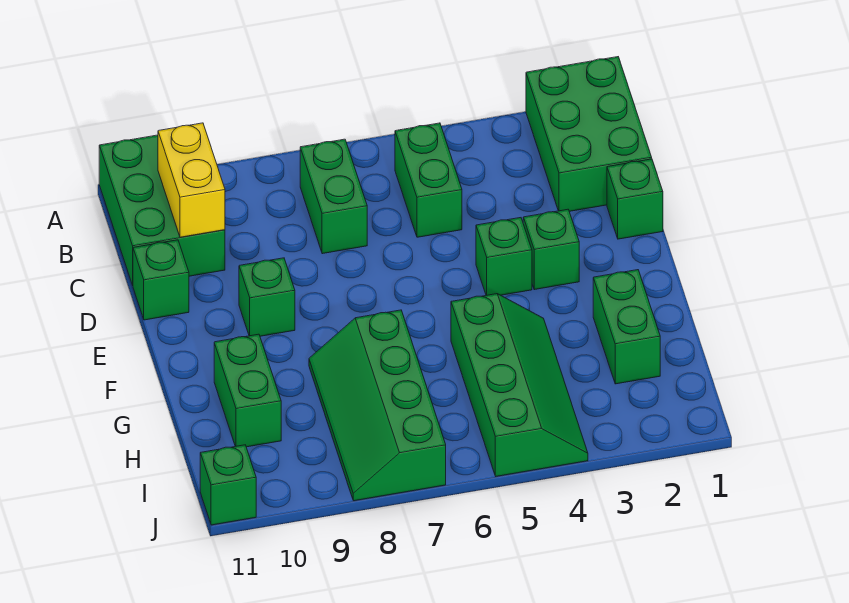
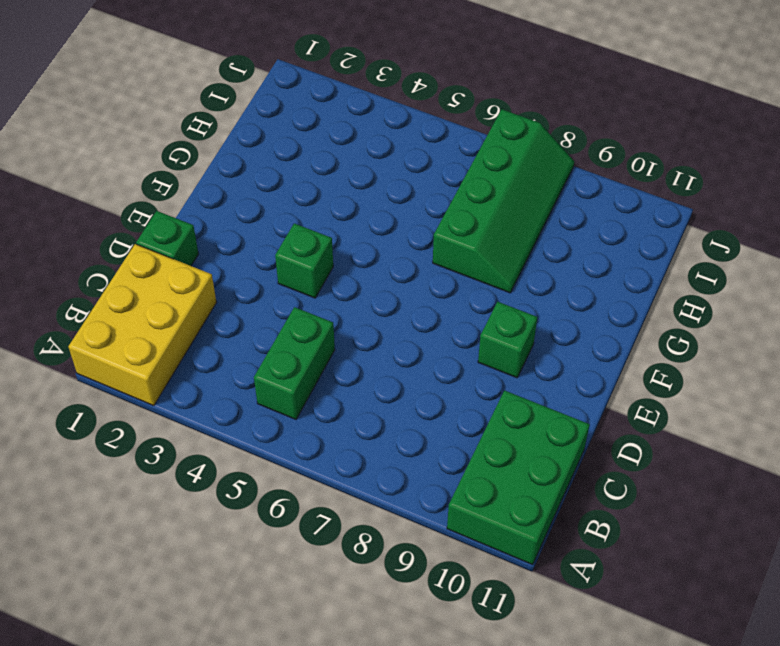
yellow brick A1:C2 level 1 -> green brick A1:C2 level 1
none -> green brick B7:C7 level 1
none -> green brick D11 level 1
none -> green brick E3 level 1

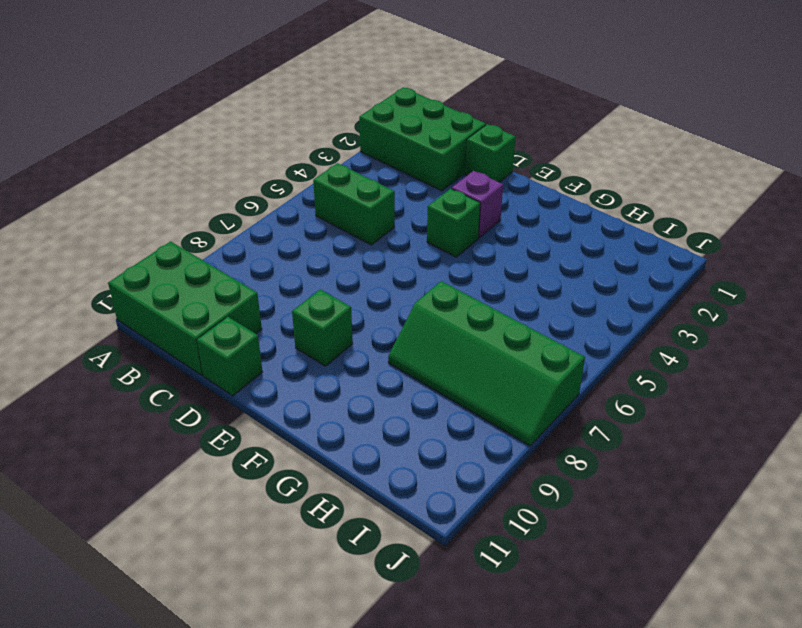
purple brick E3 level 1 -> green brick E3 level 1
none -> green brick B7:C7 level 1
none -> green brick G2:H2 level 1
none -> green slope G4:J5 level 1 top 5

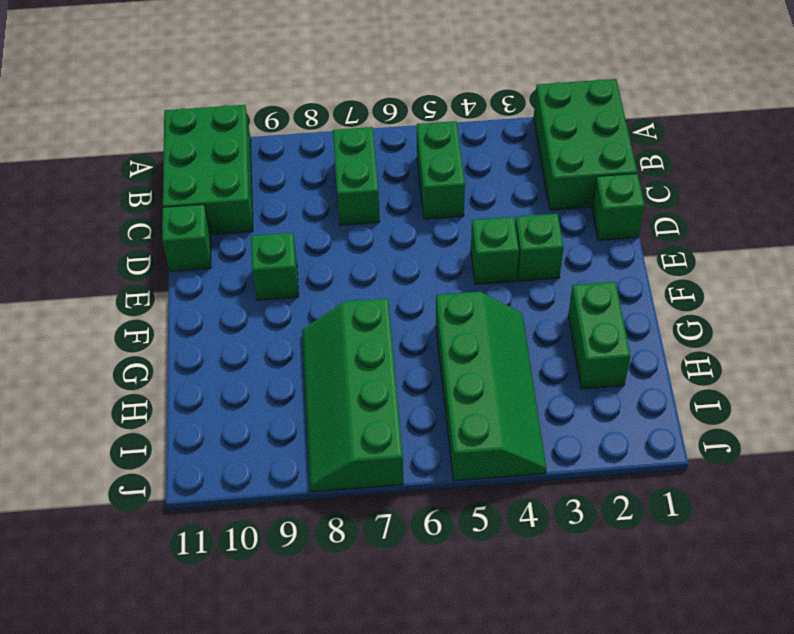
none -> green brick G10:H10 level 1
none -> green brick J11 level 1
none -> yellow brick B10:C10 level 2

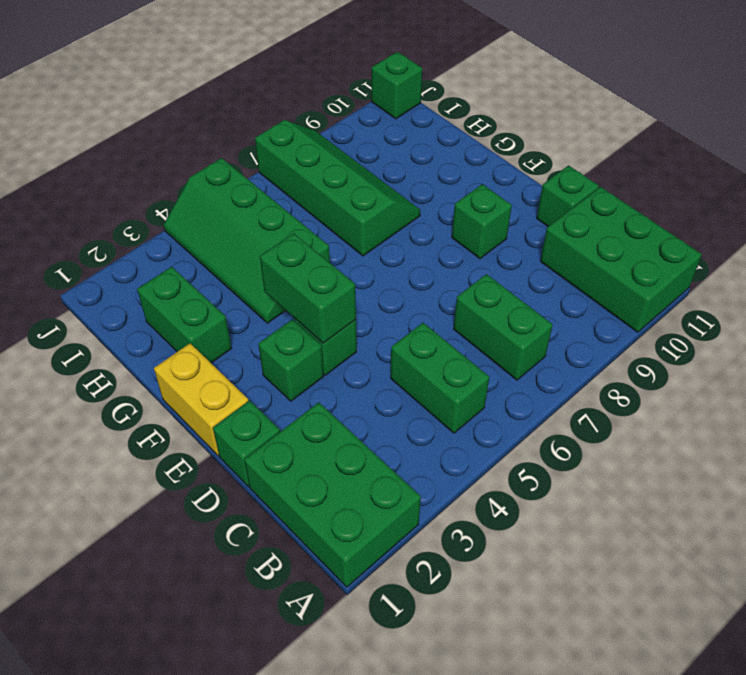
yellow brick E1:F1 level 1 -> yellow brick B10:C10 level 2
green brick E4:F4 level 2 -> green brick G10:H10 level 1

